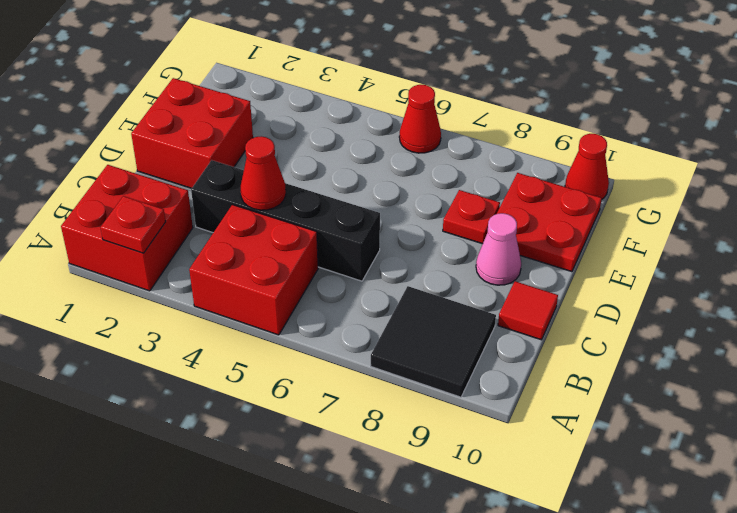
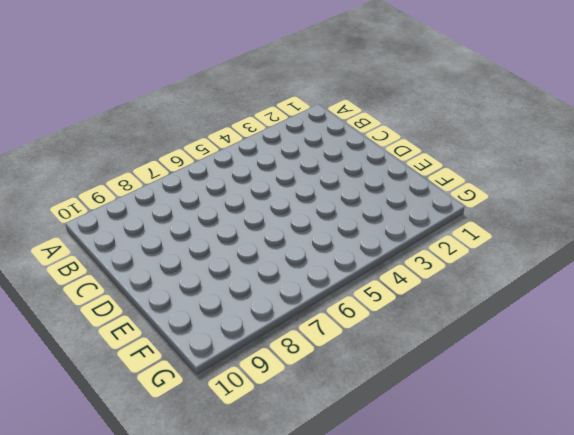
none -> red brick A1:B2 level 1
none -> red brick A4:B5 level 1
none -> black tile A8:B9 level 1

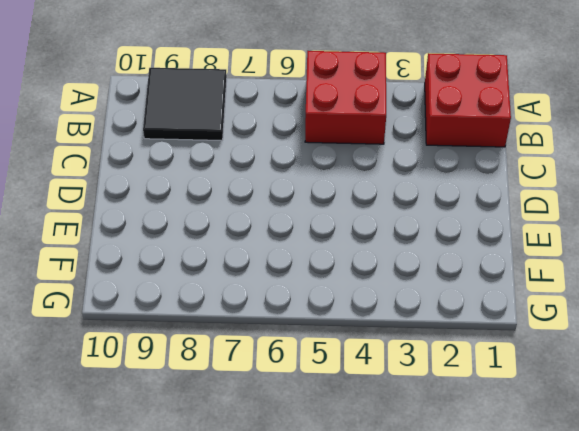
none -> black brick C3:C6 level 1
none -> red tile C10 level 1
none -> red brick D1:E2 level 1

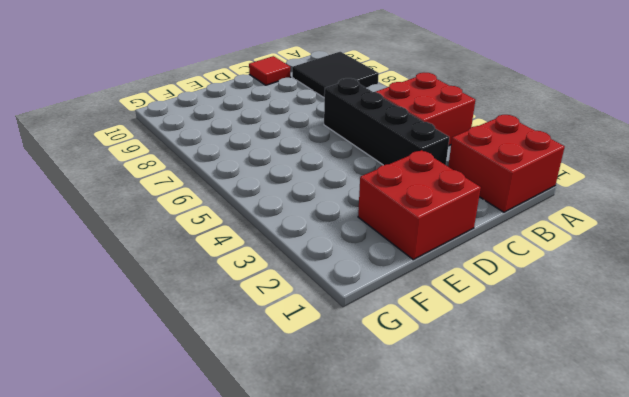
none -> pink cone D9 level 1
none -> red plate E8 level 1
none -> red plate E9:F10 level 1

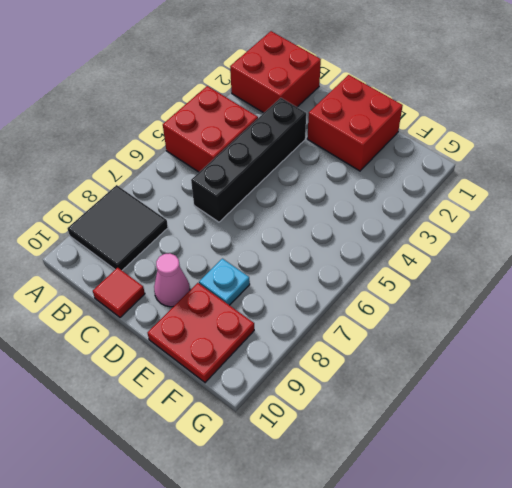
cyan plate E8 level 1 -> red plate E8 level 1
none -> red cone G6 level 1
none -> red cone G10 level 1
none -> red plate A2 level 2

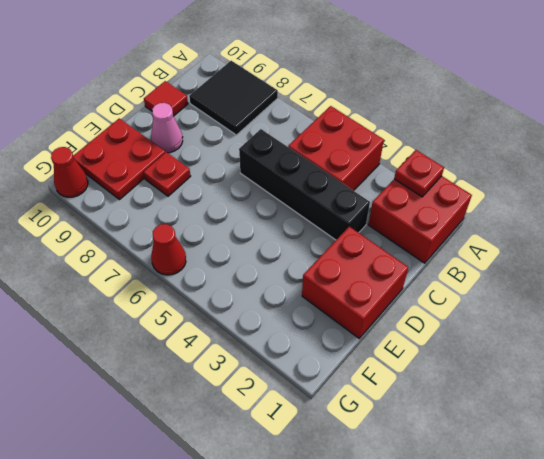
none -> red cone C4 level 2

